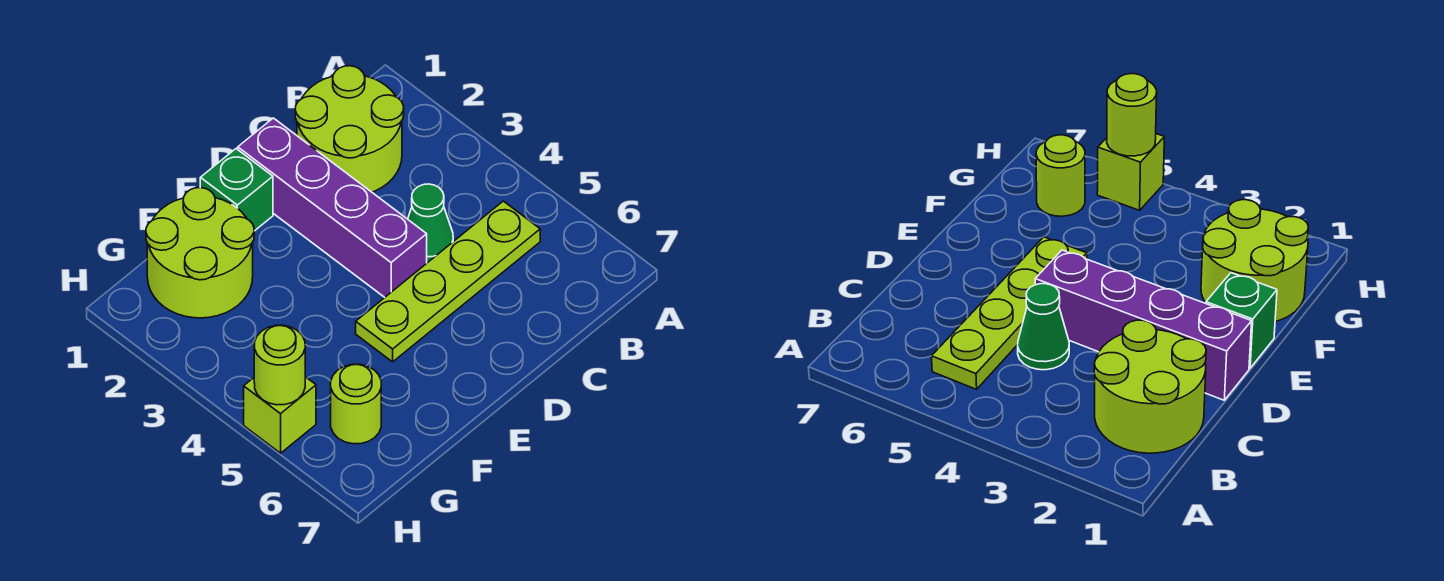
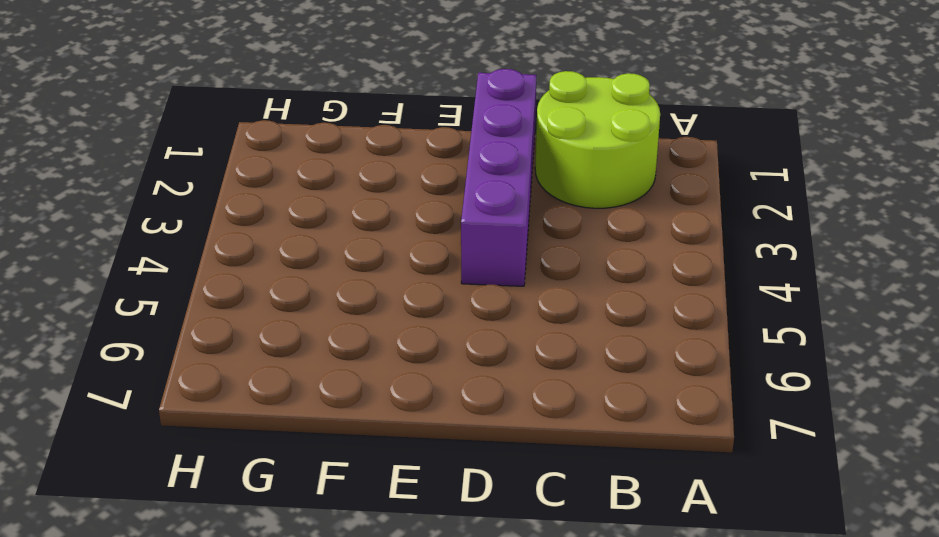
none -> lime plate B5:E5 level 1
none -> green cone C4 level 1

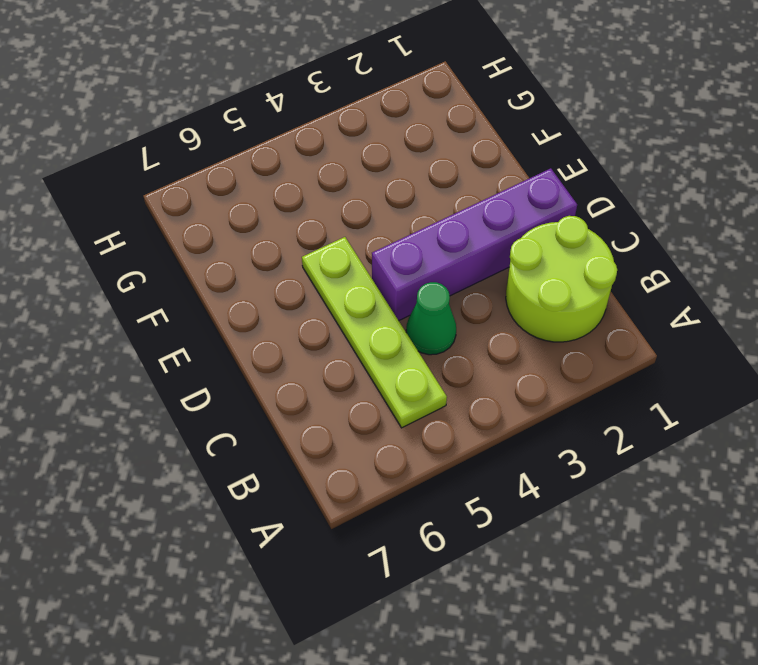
none -> green brick E1 level 1
none -> lime round brick F1:G2 level 1

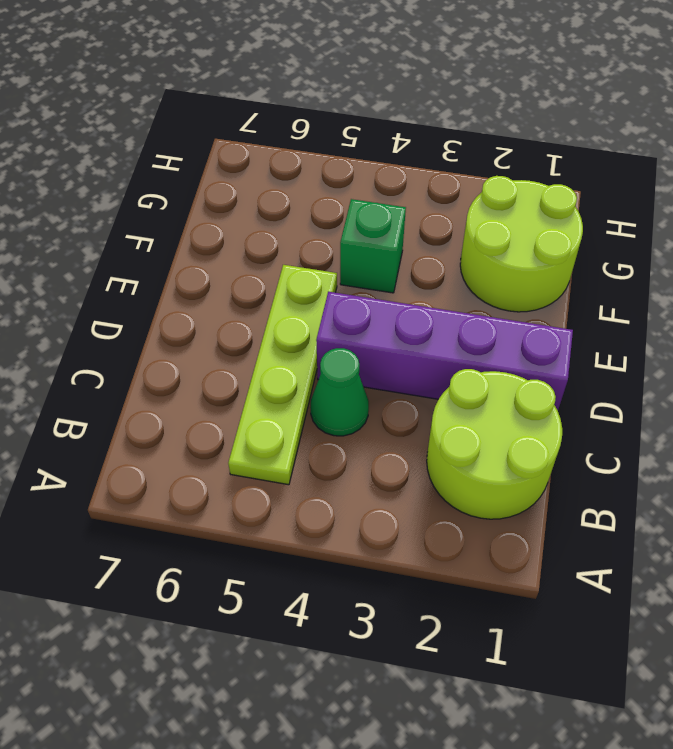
green brick F4 level 1 -> green brick E1 level 1
none -> lime round brick G6 level 1
none -> lime brick H5 level 1

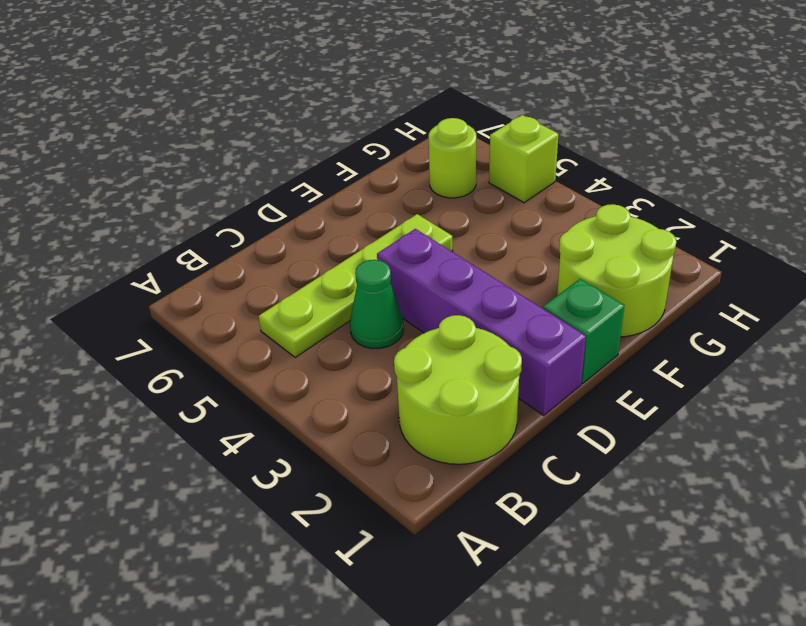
none -> lime round brick H5 level 2

